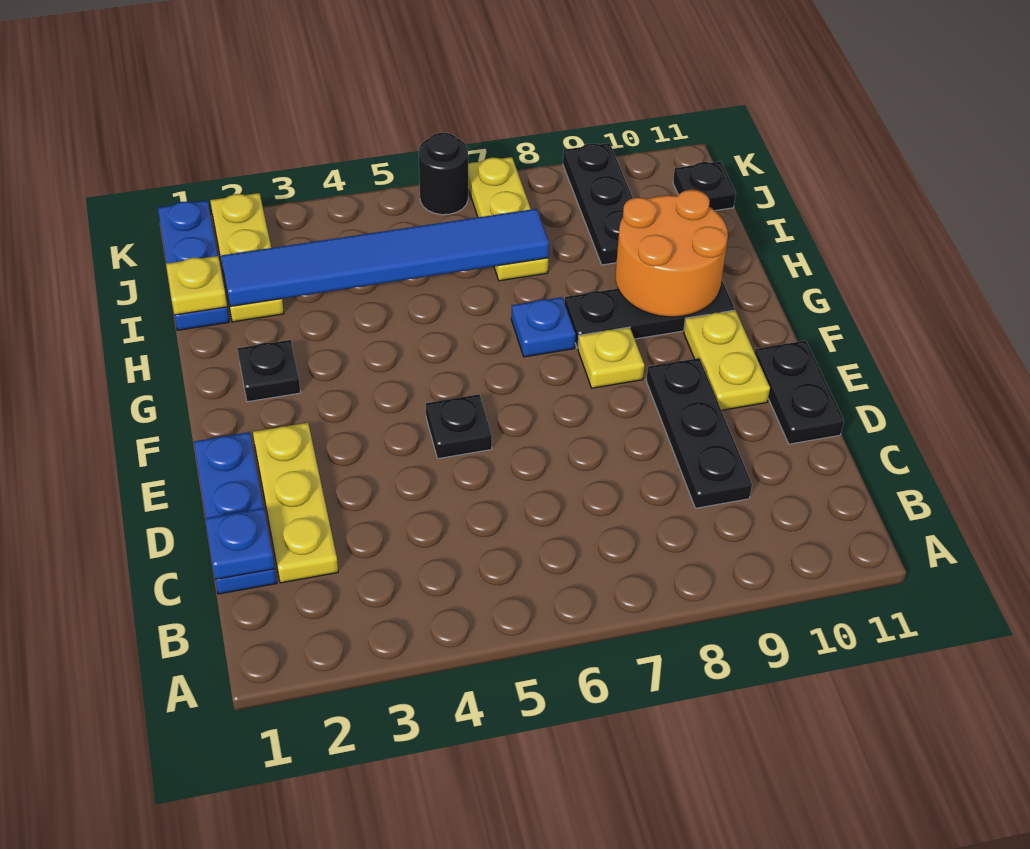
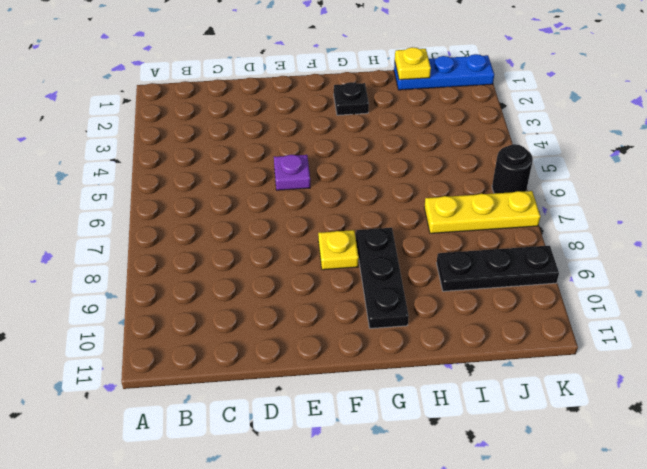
purple plate E5 level 1 -> black plate E5 level 1
none -> blue plate C1:E1 level 1
none -> yellow plate C2:E2 level 1
none -> black plate C9:E9 level 1

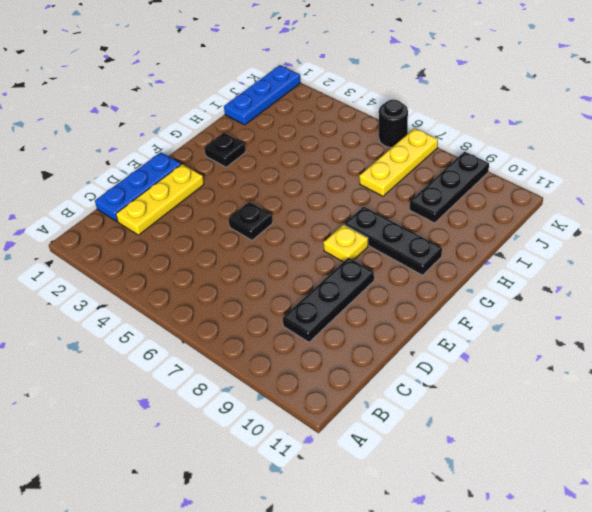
none -> black plate D11:E11 level 1
none -> yellow plate E10:F10 level 1
none -> blue plate G7 level 1

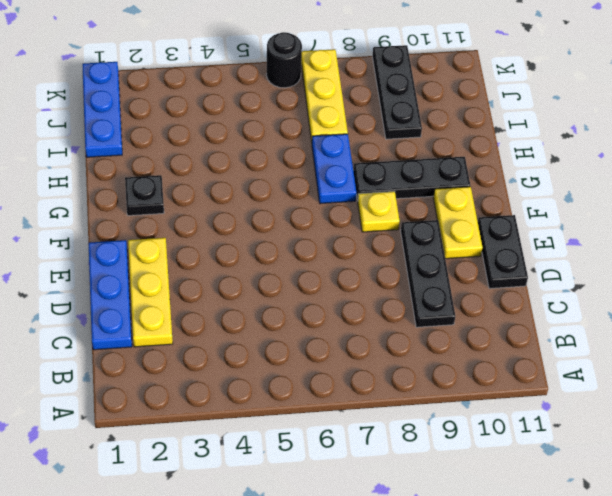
blue plate G7:H7 level 1 -> blue plate G7 level 1
none -> black plate E5 level 1
none -> yellow plate I2:K2 level 1
none -> black plate J11 level 1

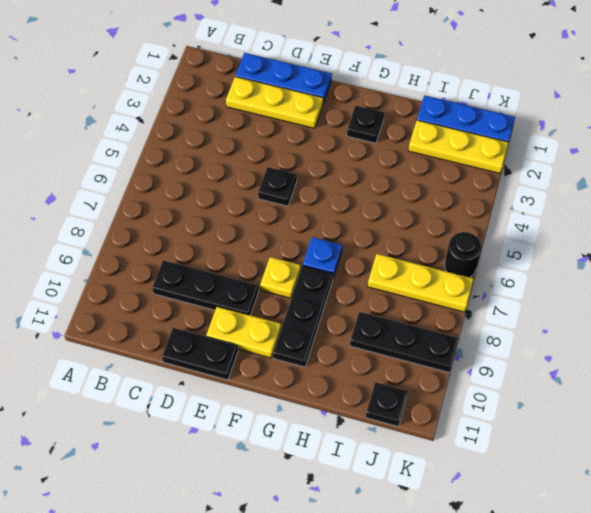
none -> blue plate C1 level 2
none -> orange round brick G9:H10 level 2
none -> yellow plate I1 level 2

